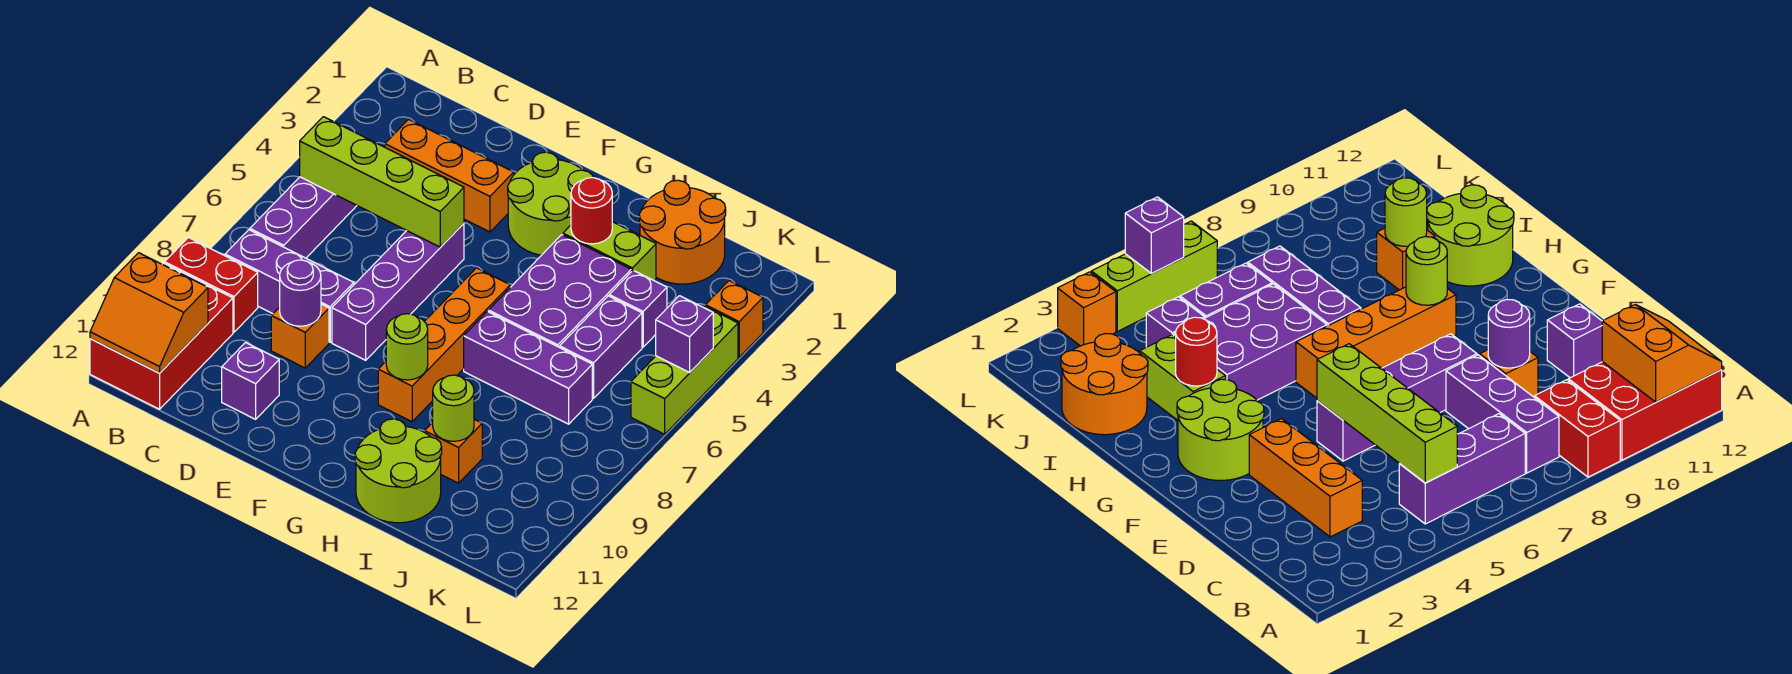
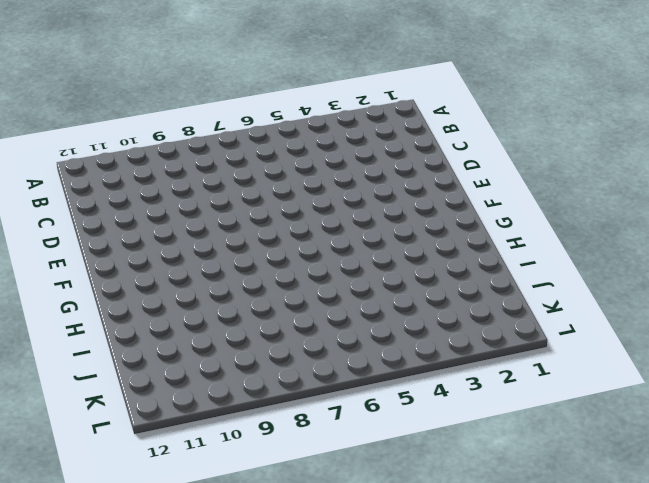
none -> red brick A9:B9 level 1
none -> red brick A10:B12 level 1
none -> purple brick B5:B7 level 1

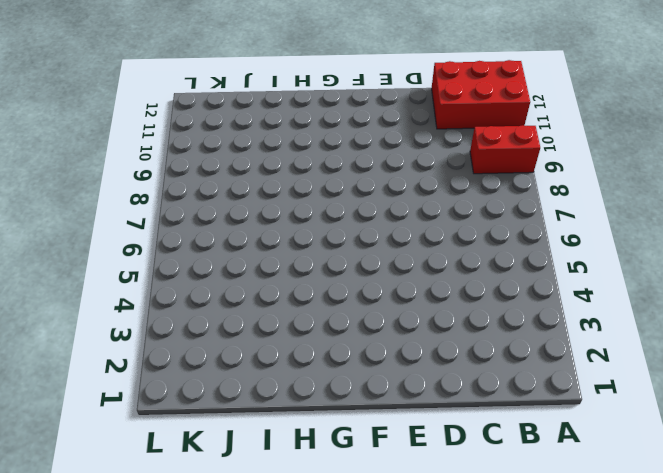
red brick A11:C12 level 1 -> red brick A10:B12 level 1
none -> purple brick B5:B7 level 1
none -> purple brick B8:D8 level 1
none -> orange brick C3:E3 level 1

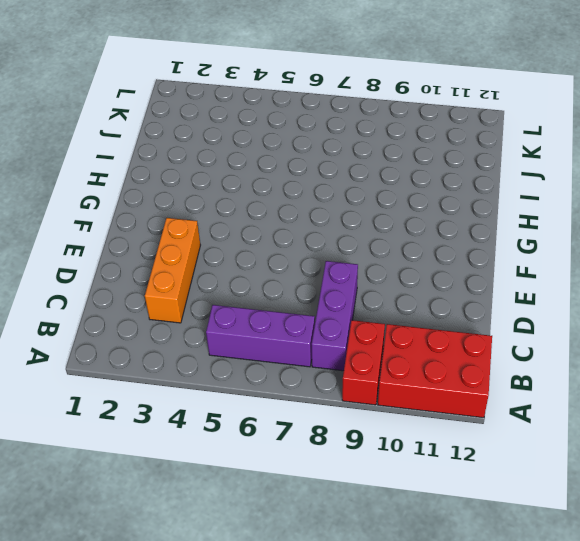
none -> orange brick D9 level 1
none -> purple brick D11 level 1
none -> purple brick E5:E8 level 1

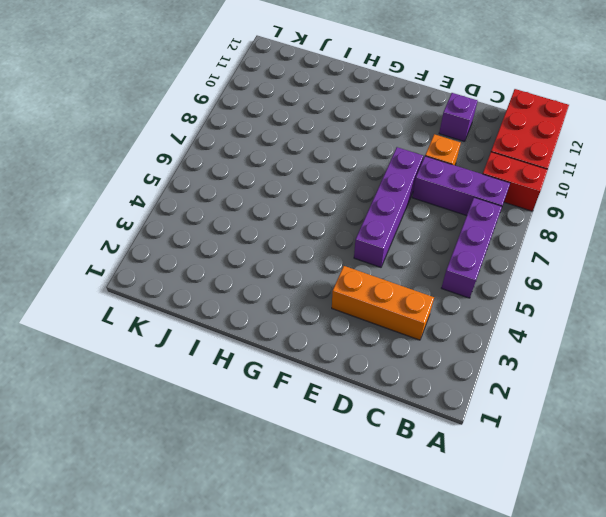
none -> lime round brick F2:G3 level 1
none -> orange brick G6:G9 level 1
none -> lime brick H3:I3 level 1

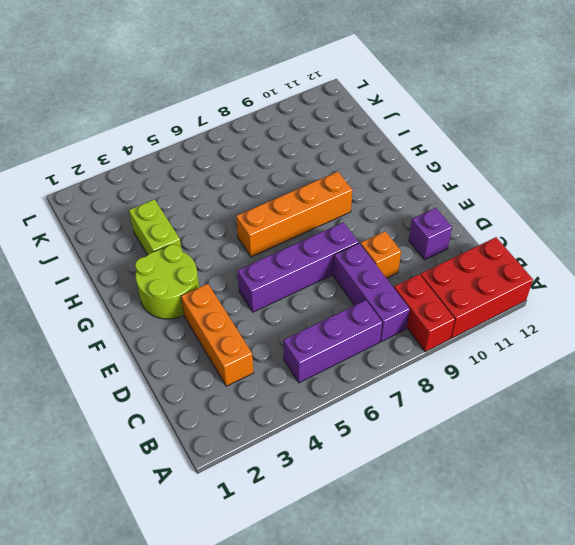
none -> purple brick H4:I6 level 1
none -> purple brick H7:J7 level 1
none -> lime round brick H11:I12 level 1

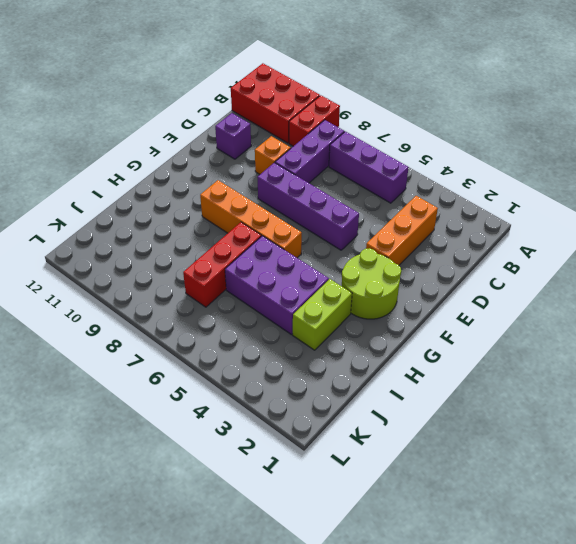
red brick H7:J7 level 1 -> purple brick H7:J7 level 1
none -> lime round brick H11:I12 level 1
none -> orange round brick I1:J2 level 1
none -> orange brick I10 level 1

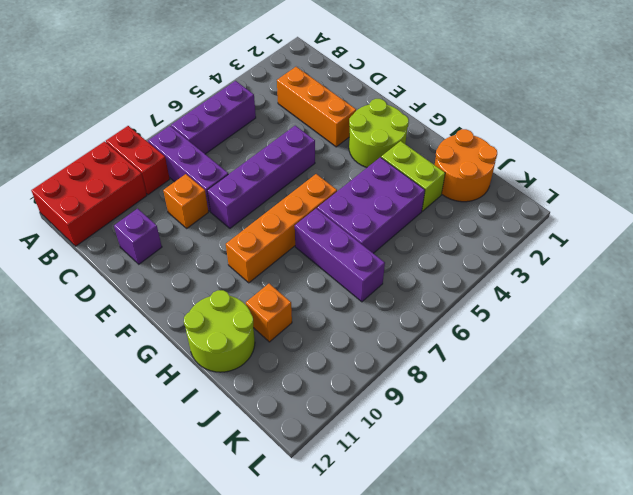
none -> purple brick J4 level 1
none -> purple brick J5:J6 level 1
none -> orange brick L3 level 1

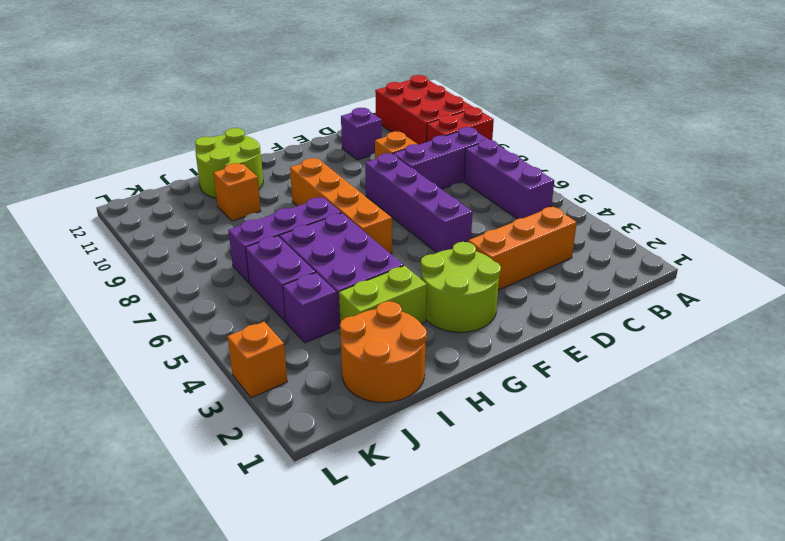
none -> lime brick L4:L6 level 1
none -> orange slope A11:B12 level 2 top 11
none -> lime brick B5:E5 level 2

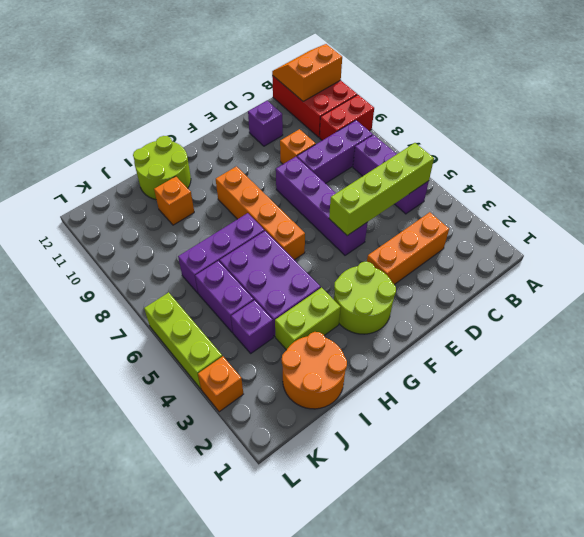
none -> purple round brick D9 level 2
none -> lime round brick G9 level 2
none -> red round brick H3 level 2

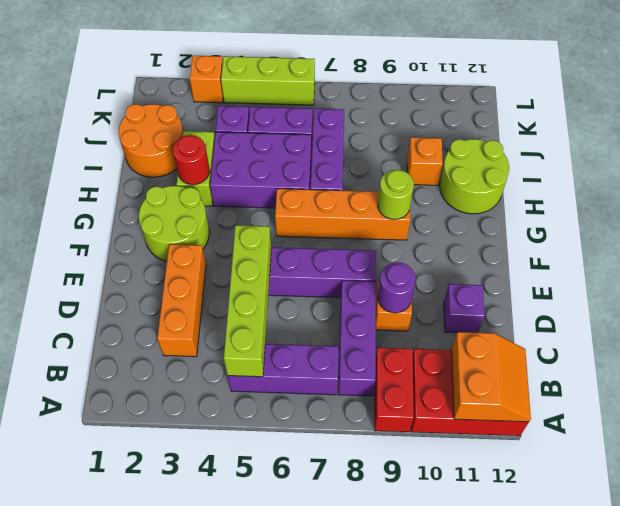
none -> lime round brick I10 level 2
none -> purple brick L5 level 2

